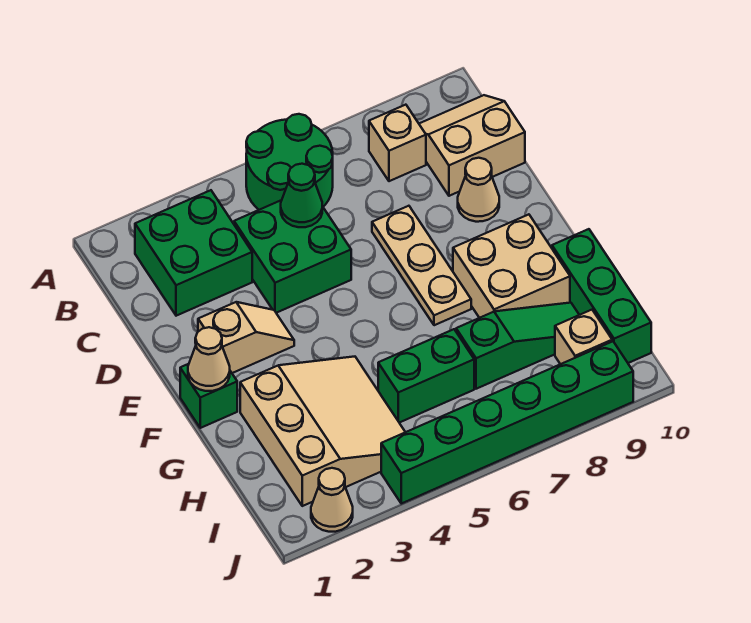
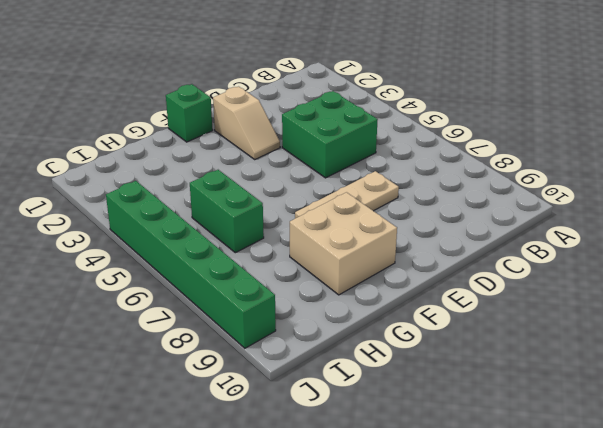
none -> green round brick A5:B6 level 1
none -> green brick B2:C3 level 1
none -> tan brick B8 level 1

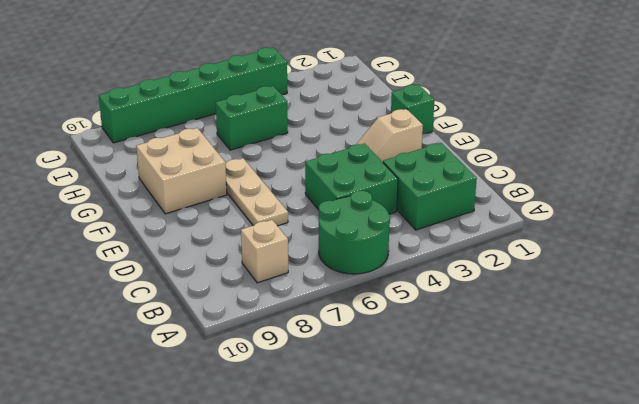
none -> tan slope B9:C10 level 1 top C
none -> tan cone D9 level 1
none -> tan slope G2:I4 level 1 top 2

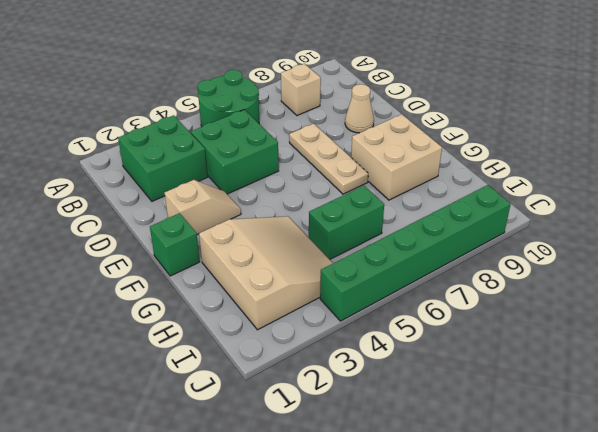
none -> tan slope B9:C10 level 1 top C
none -> green brick G10:I10 level 1
none -> green slope H7:H9 level 1 top 7

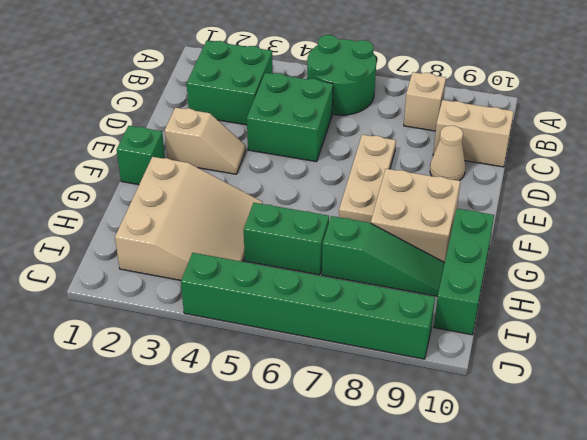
none -> tan brick I9 level 1
none -> tan cone J2 level 1
none -> green cone C5 level 2

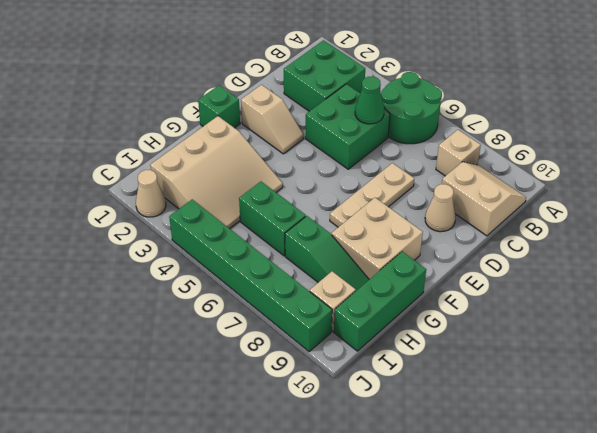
none -> tan cone F1 level 2

